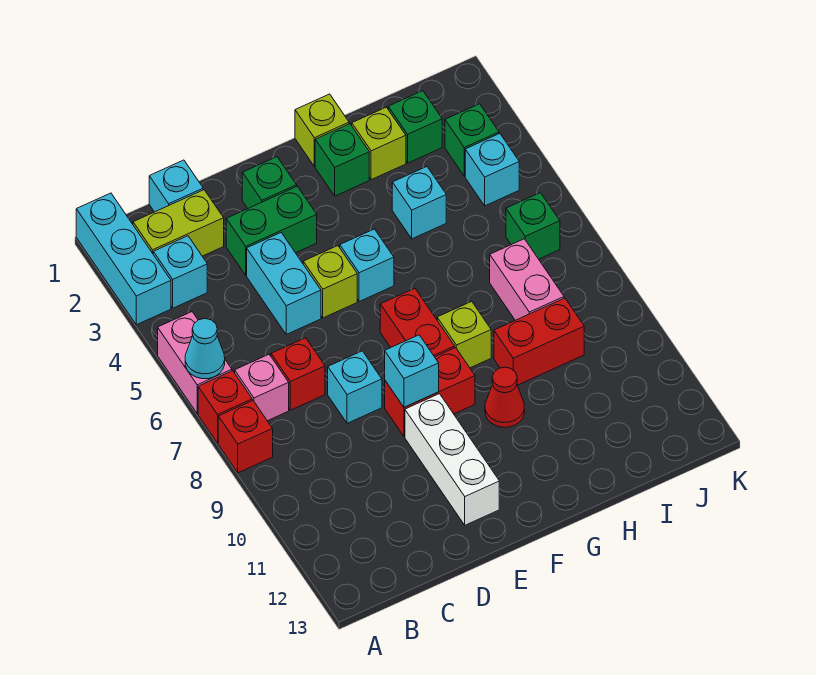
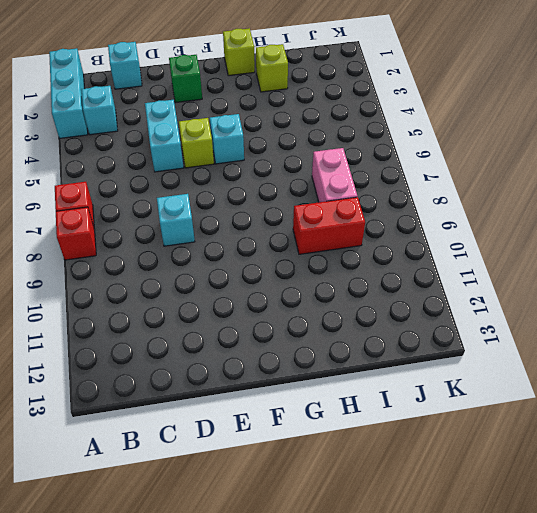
none -> pink brick A5:A6 level 1
none -> lime brick B2:C2 level 1
none -> pink brick B7 level 1
none -> red brick C7 level 1

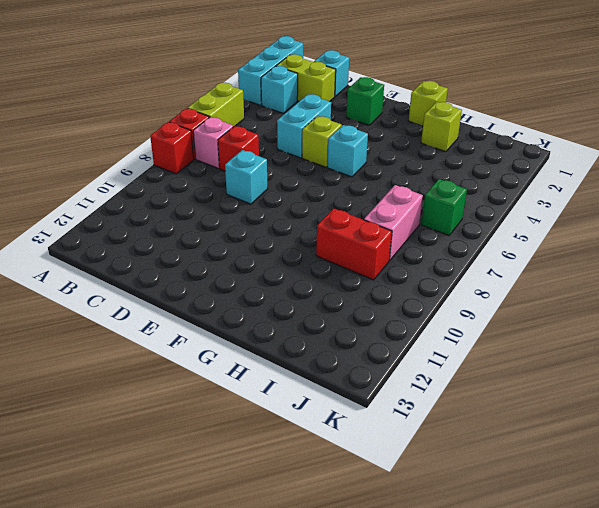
lime brick A5:A6 level 1 -> pink brick A5:A6 level 1
none -> green brick D3:E3 level 1
none -> red brick E9:F9 level 1
none -> white brick E10:E12 level 1
none -> red brick F7:F8 level 1

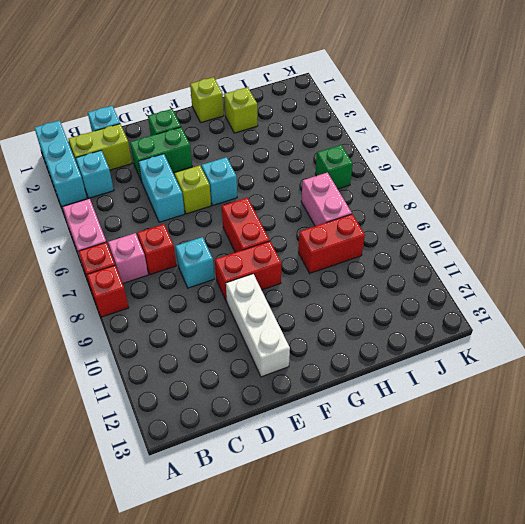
none -> green brick G2 level 1
none -> lime brick G8 level 1
none -> red cone G10 level 1
none -> cyan brick H4 level 1

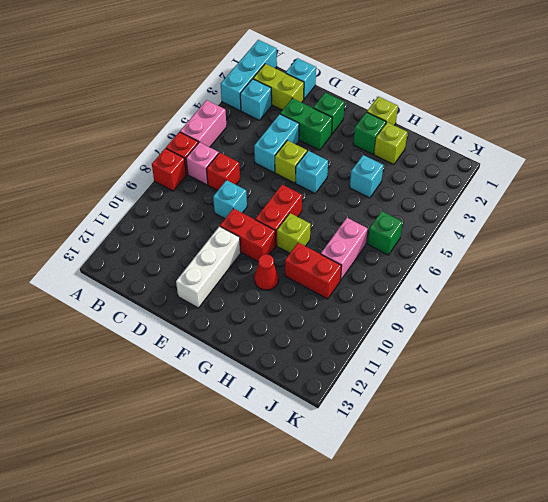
none -> green brick I2 level 1
none -> green brick J3 level 1
none -> cyan brick J4 level 1
none -> cyan cone A6 level 2

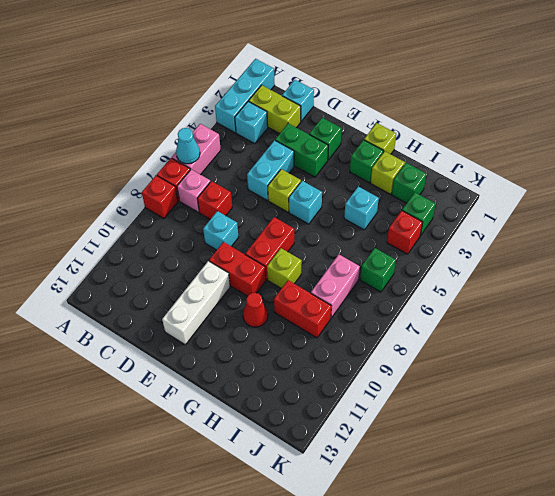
red brick J4 level 1 -> cyan brick J4 level 1
none -> cyan brick E9 level 2

